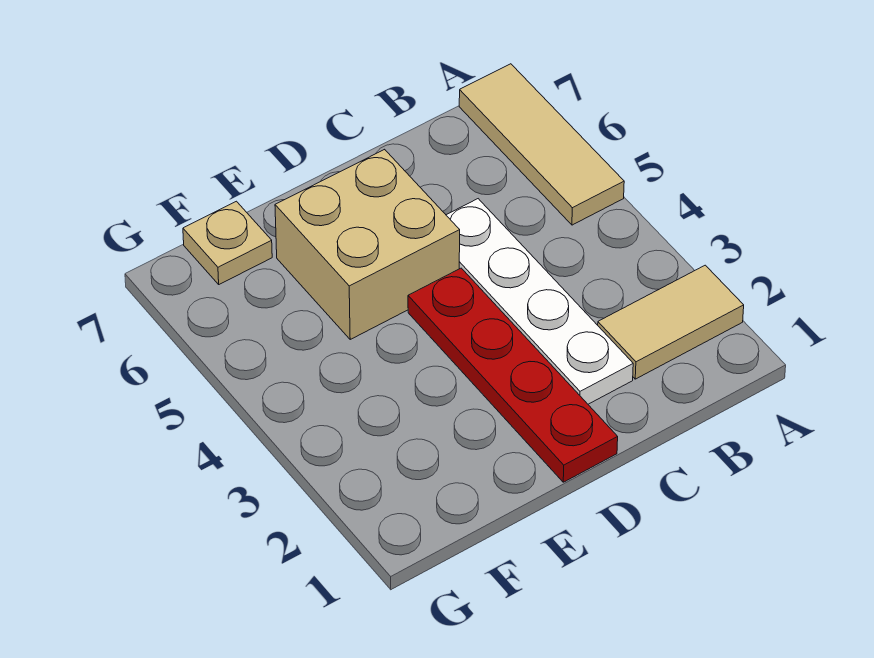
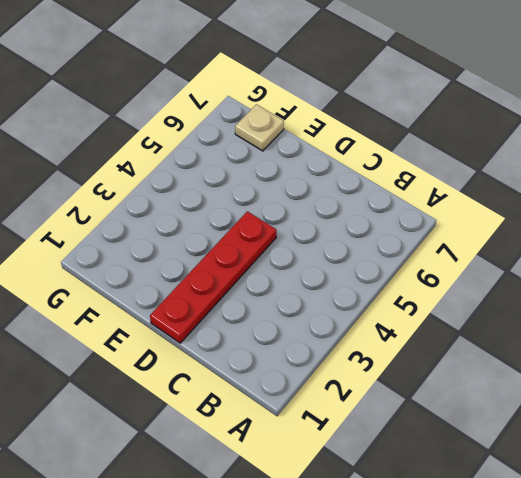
none -> tan tile A2:B2 level 1
none -> tan tile A5:A7 level 1

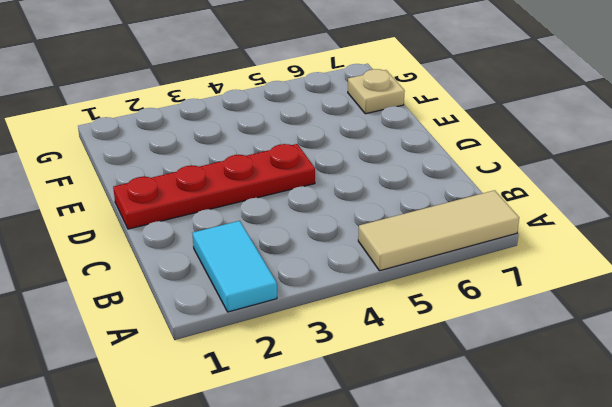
cyan tile A2:B2 level 1 -> tan tile A2:B2 level 1
none -> white plate C2:C5 level 1
none -> tan brick D5:E6 level 1

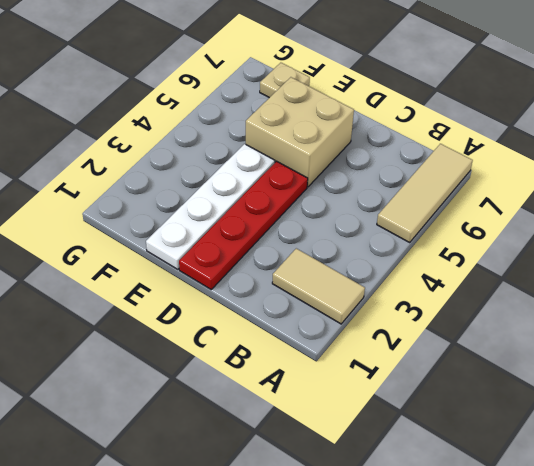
white plate E1:E4 level 1 -> white plate C2:C5 level 1

